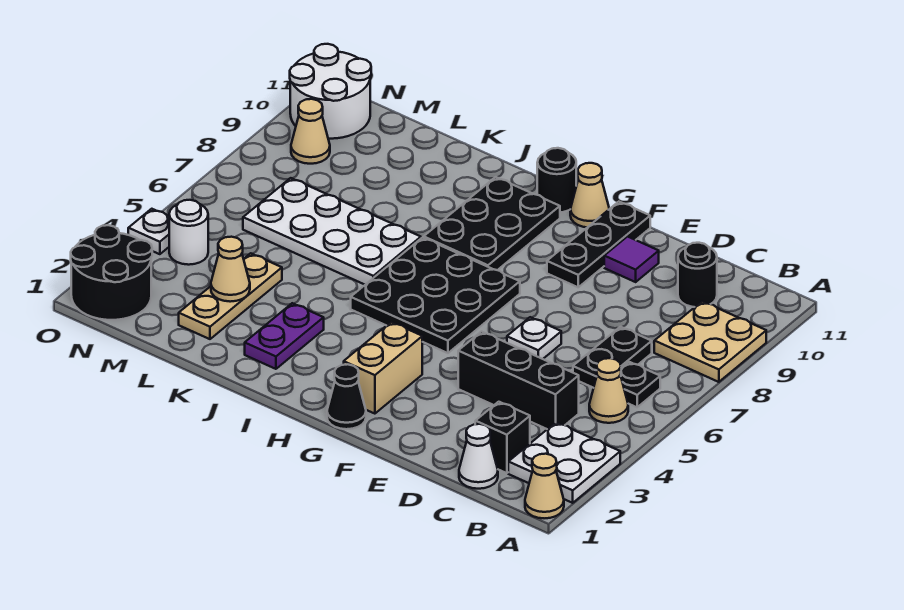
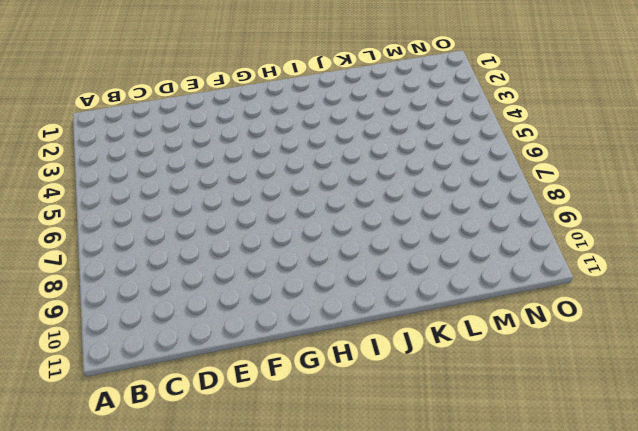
none -> tan cone A1 level 1
none -> white plate A2:B3 level 1
none -> tan plate A8:B9 level 1

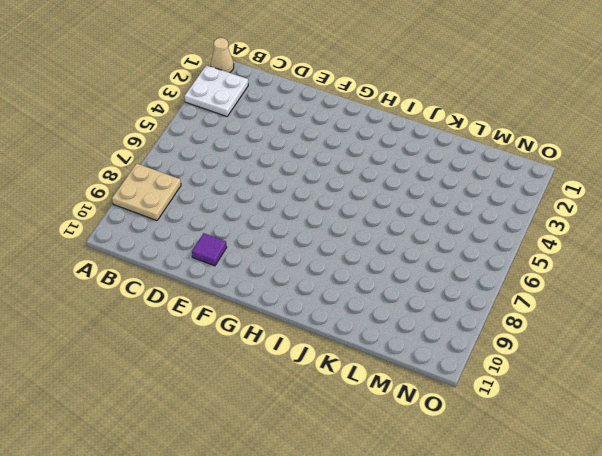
none -> tan cone B5 level 1
none -> black plate B6 level 1
none -> white cone C1 level 1

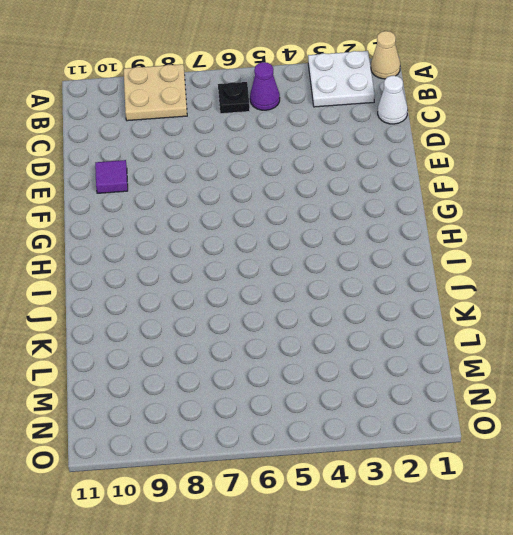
purple cone B5 level 1 -> tan cone B5 level 1
none -> black brick C2 level 1
none -> black brick C4:E4 level 1
none -> black plate C6:C7 level 1

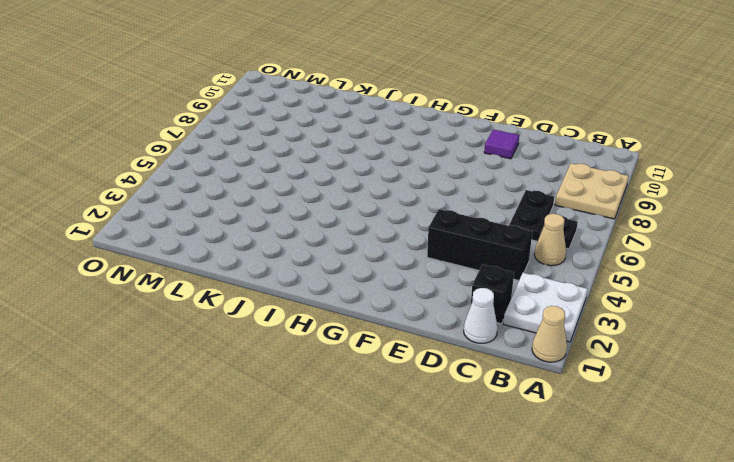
none -> black round brick C10 level 1
none -> white plate E6 level 1
none -> black plate F9:F11 level 1

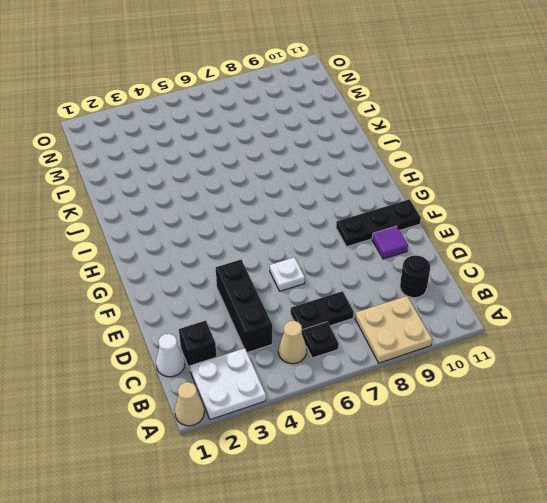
none -> black cone G1 level 1
none -> tan brick G2:G3 level 1
none -> black plate G5:I7 level 1

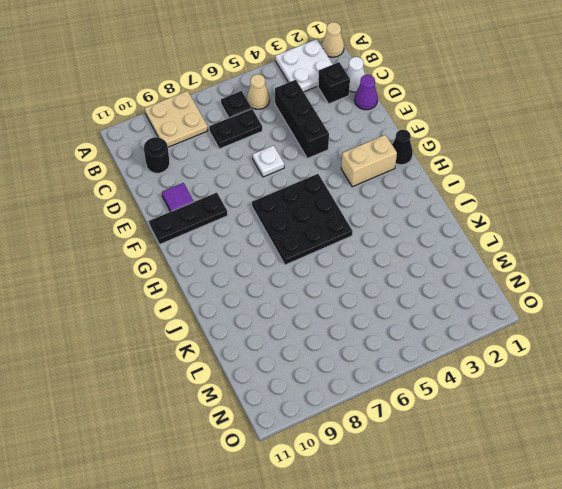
purple cone D1 level 1 -> none
none -> tan cone G11 level 1
none -> black plate H8:I10 level 1
none -> black round brick H11 level 1

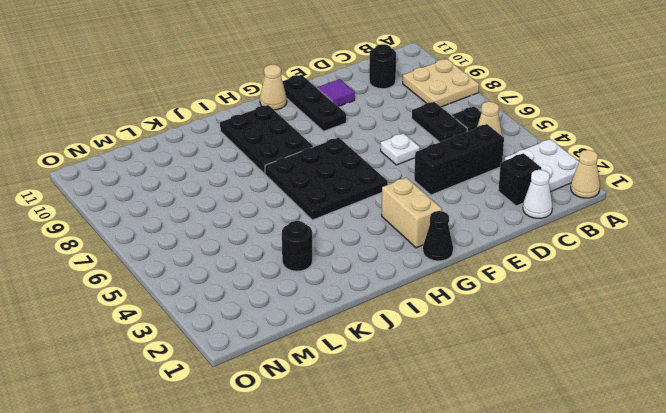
black round brick K3 level 1 -> black round brick H11 level 1
none -> purple plate J2:J3 level 1
none -> white plate J6:M7 level 1
none -> tan plate L2:L4 level 1

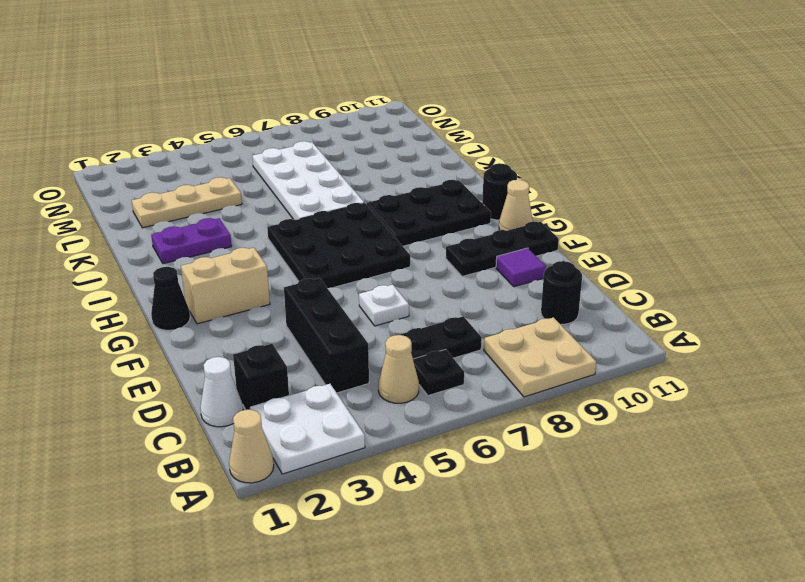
none -> black round brick N1:O2 level 1
none -> white round brick N4 level 1
none -> tan cone N9 level 1

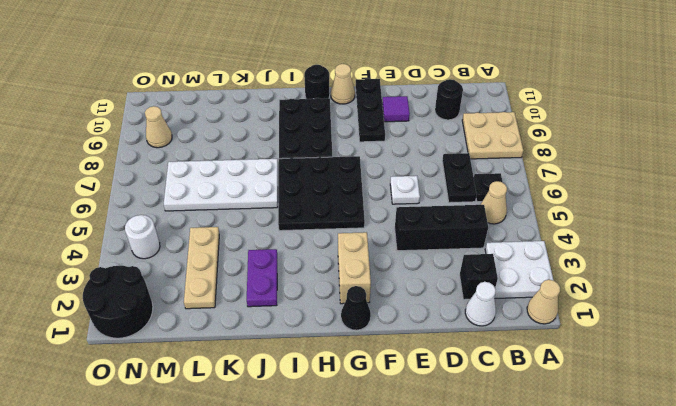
none -> white round brick N10:O11 level 1
none -> white plate O4 level 1
none -> tan cone L3 level 2

